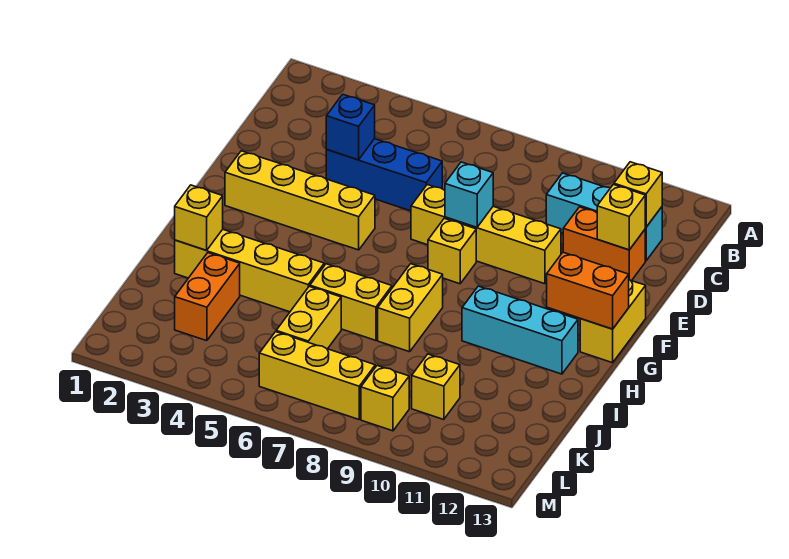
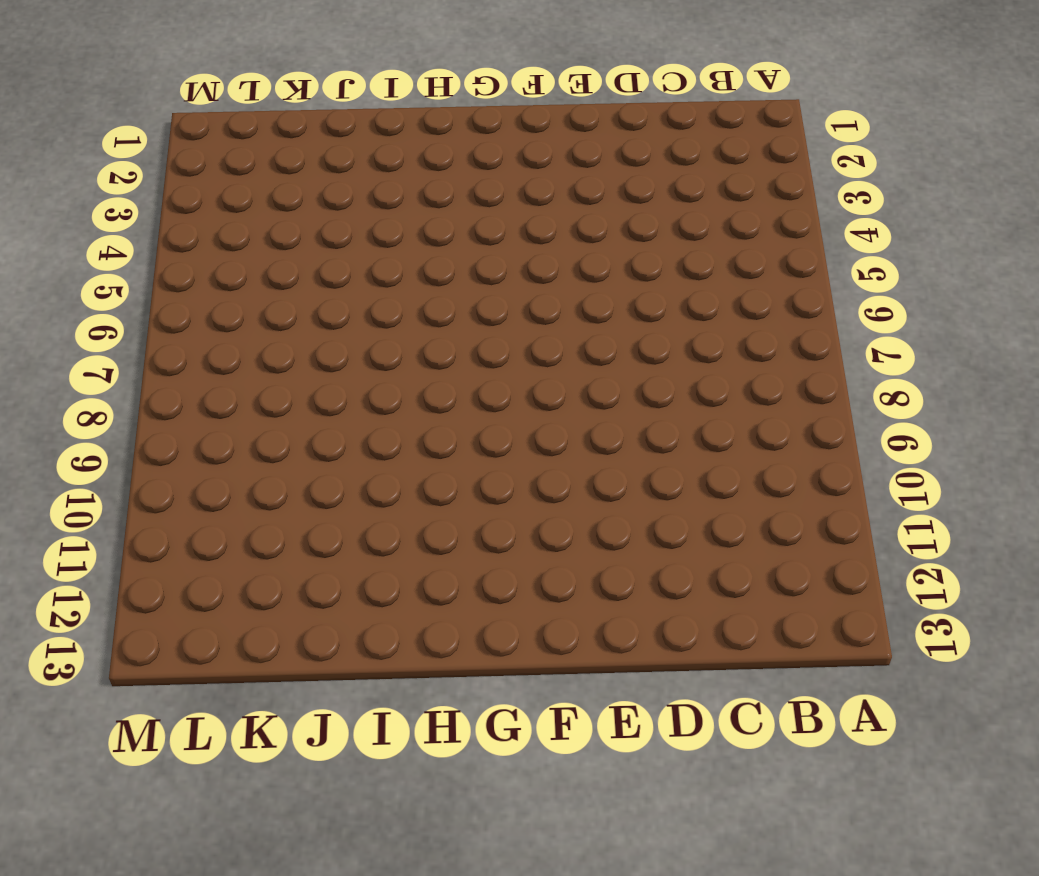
none -> cyan brick C10:C12 level 1
none -> blue brick D4:D6 level 1
none -> orange brick D11:D12 level 1

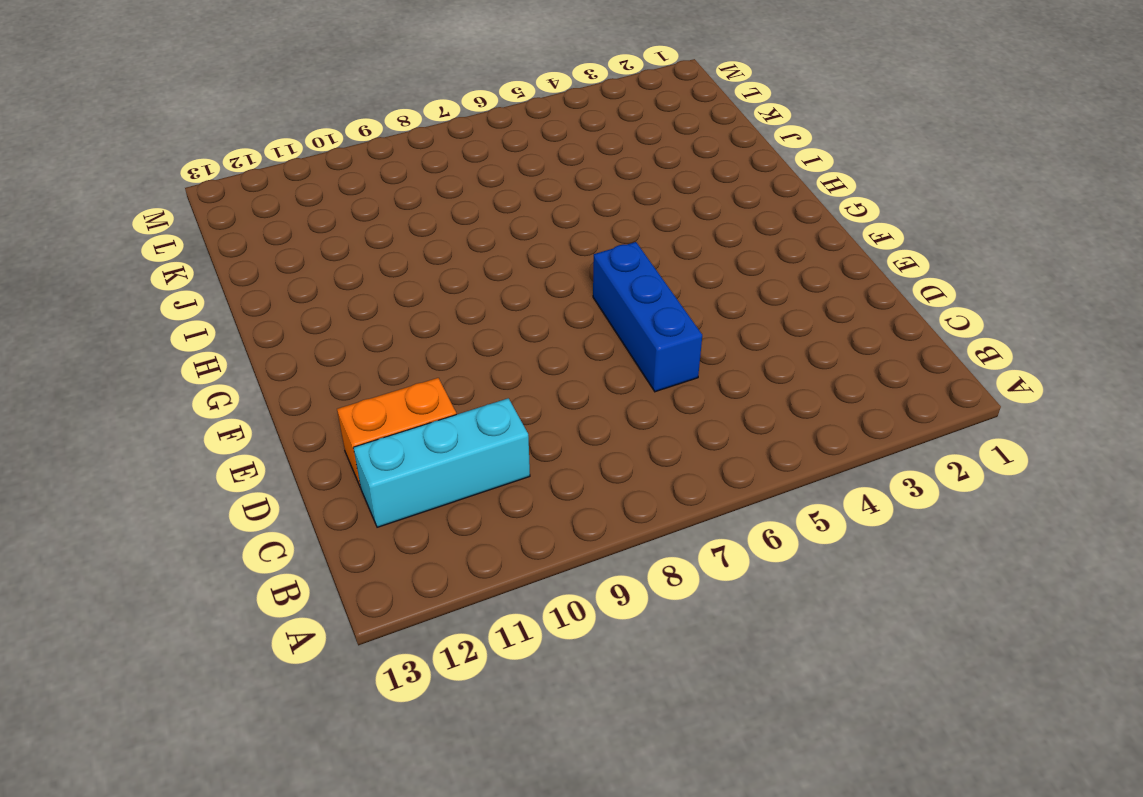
blue brick D6:F6 level 1 -> blue brick D4:D6 level 1
none -> yellow brick E7:E10 level 1
none -> yellow brick F2:F5 level 1
none -> yellow brick F8 level 1

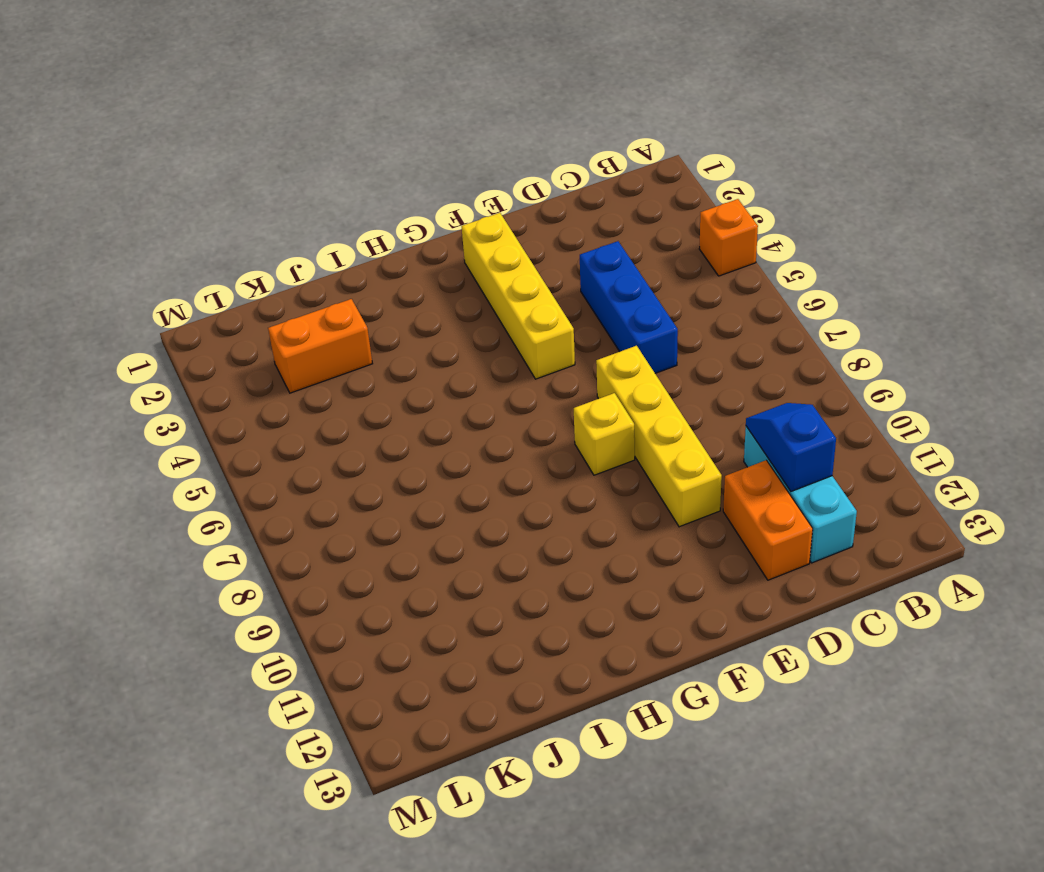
orange brick A4 level 1 -> none
blue slope C10:C11 level 2 top 11 -> none
none -> yellow brick F13:G13 level 1
none -> yellow brick H8:I8 level 1
none -> cyan brick H10:H12 level 1

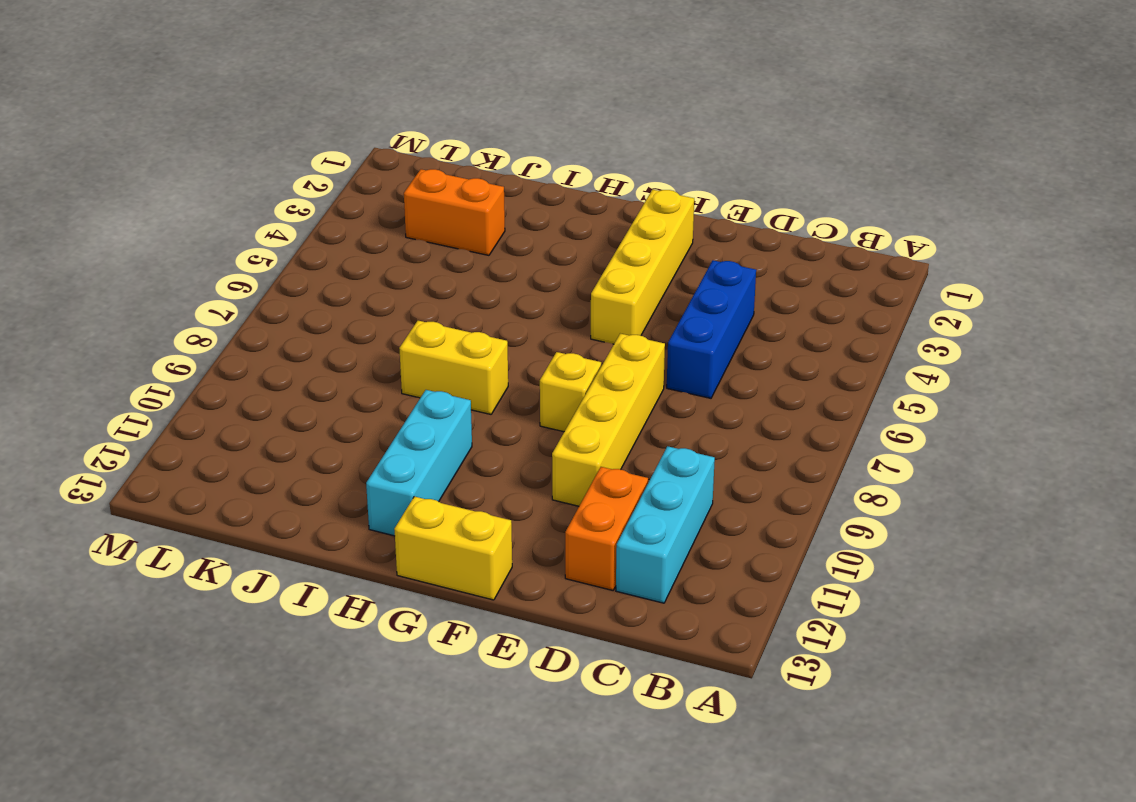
none -> yellow brick I2:I5 level 1
none -> yellow brick I6:I7 level 1
none -> yellow brick J6:K6 level 1

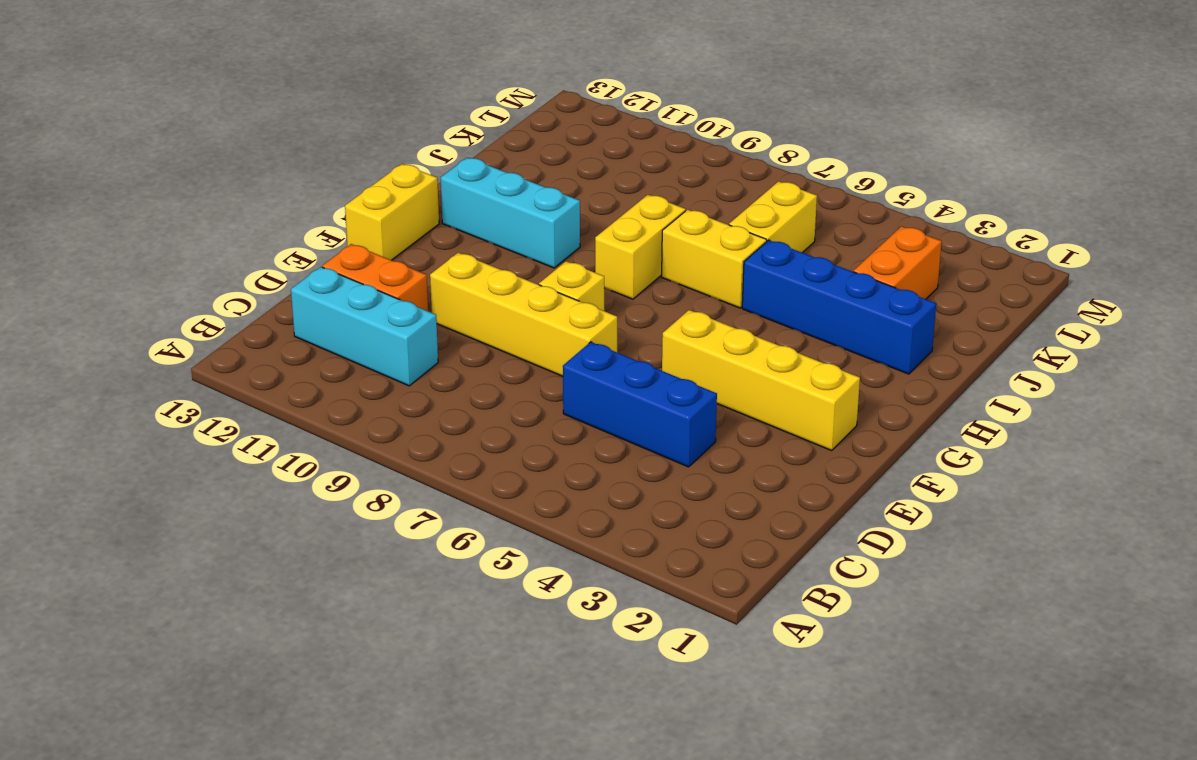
blue brick I2:I5 level 1 -> yellow brick I2:I5 level 1
none -> yellow brick K10 level 1
none -> yellow brick L6:L8 level 1
none -> yellow brick L9 level 1

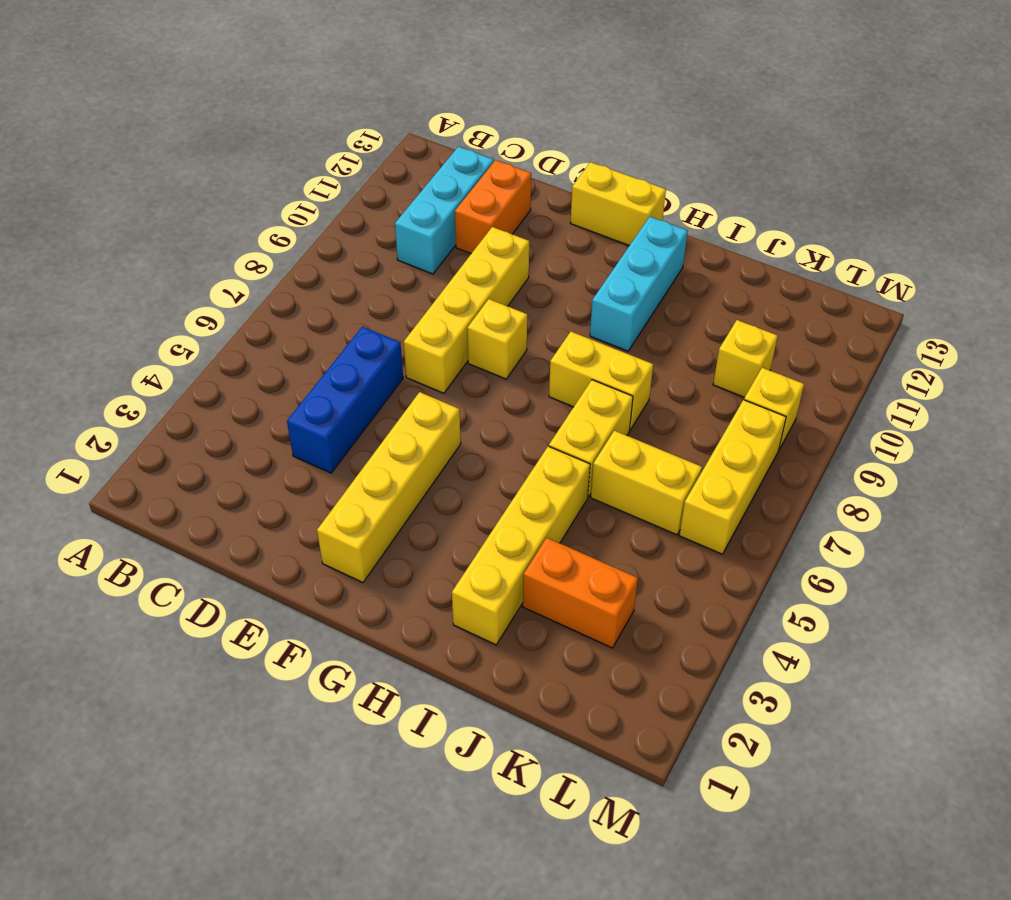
none -> yellow brick C12 level 2
none -> blue brick D4 level 2
none -> yellow brick D12 level 2

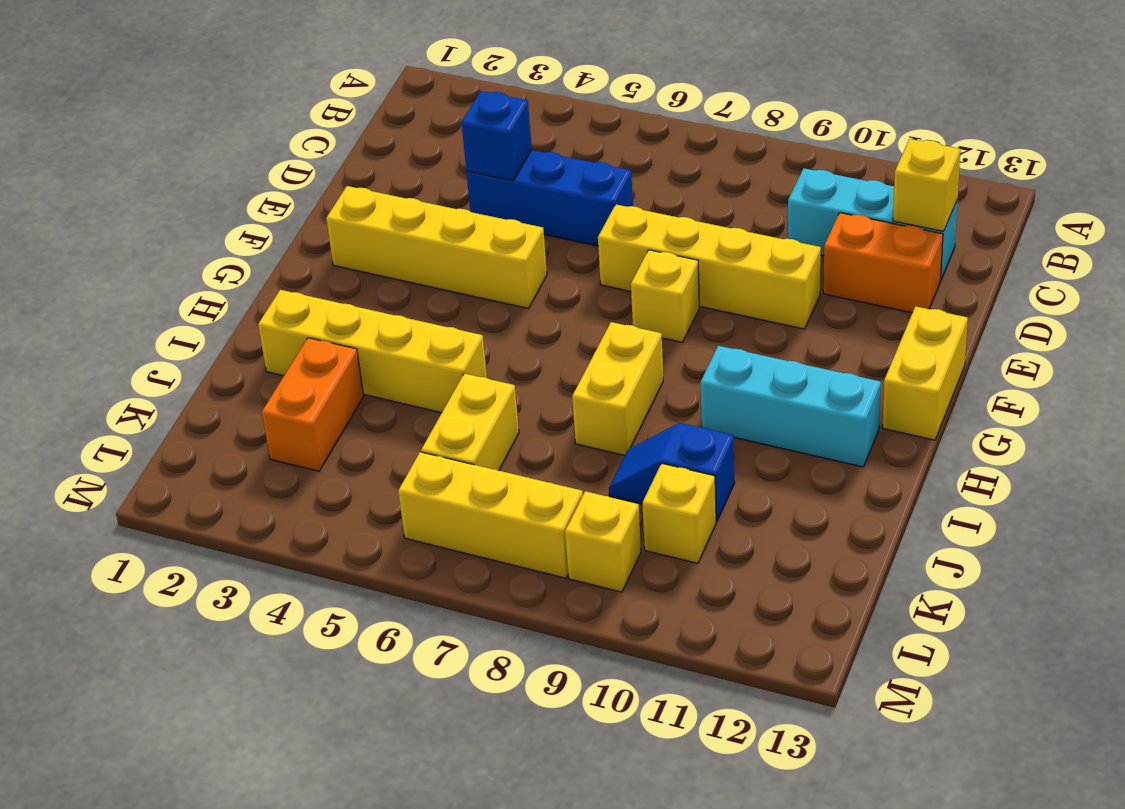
blue slope J9:J10 level 1 top 10 -> none
none -> yellow brick I6:I7 level 1
none -> yellow brick D12 level 2
none -> cyan brick E8 level 2

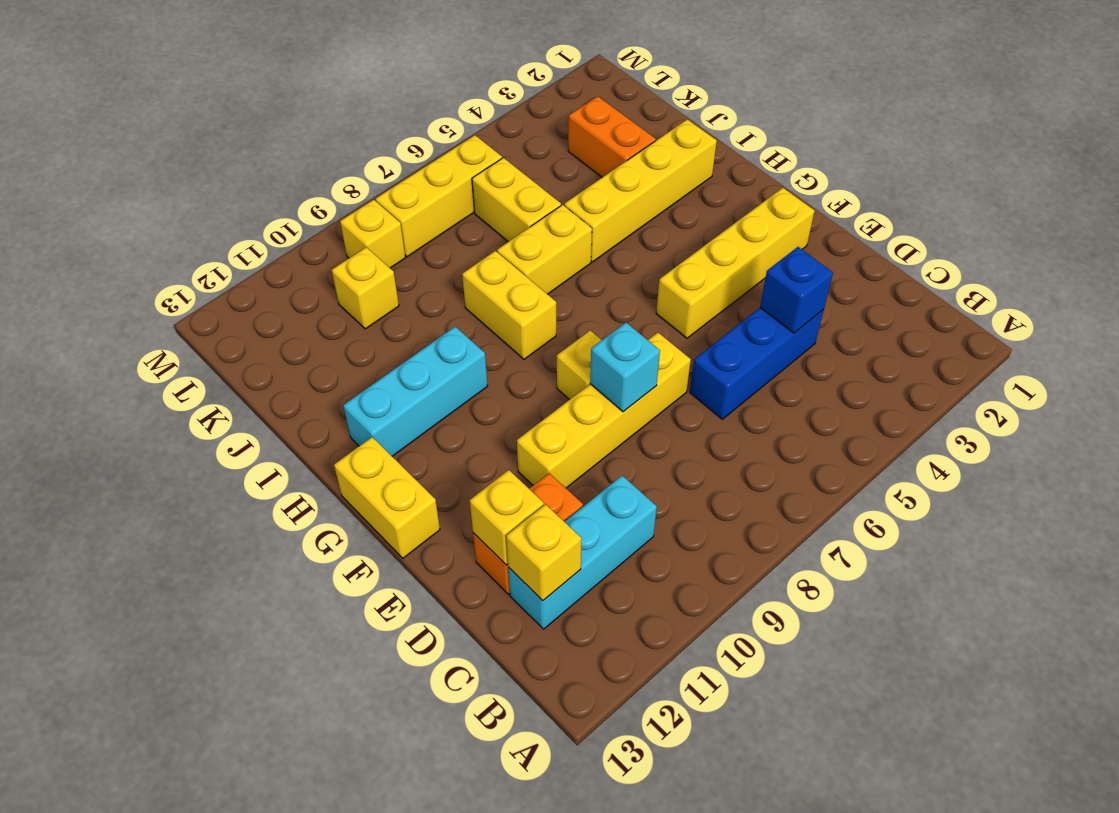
none -> orange brick G12:G13 level 2
none -> yellow brick I2 level 2

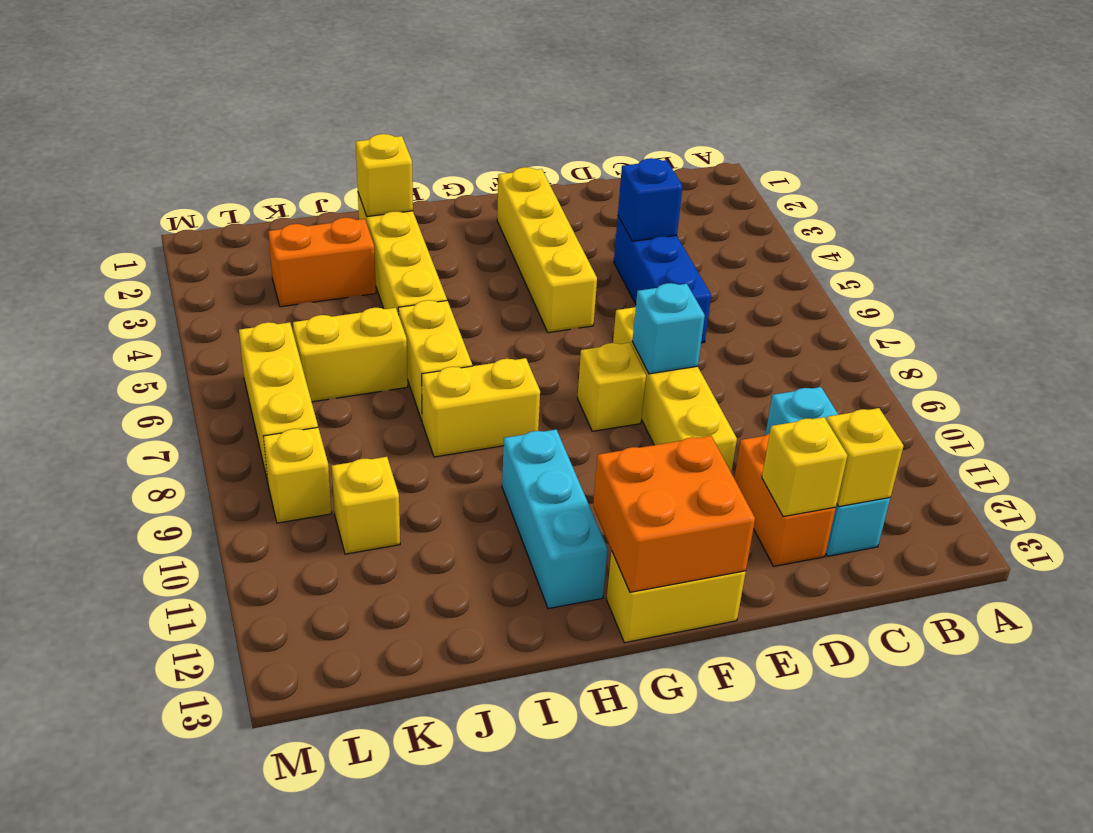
orange brick F12:G13 level 2 -> orange brick G12:G13 level 2

